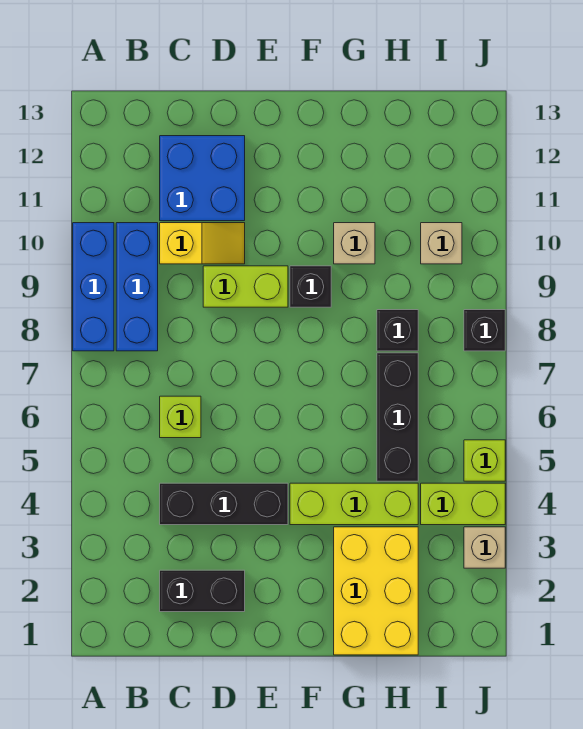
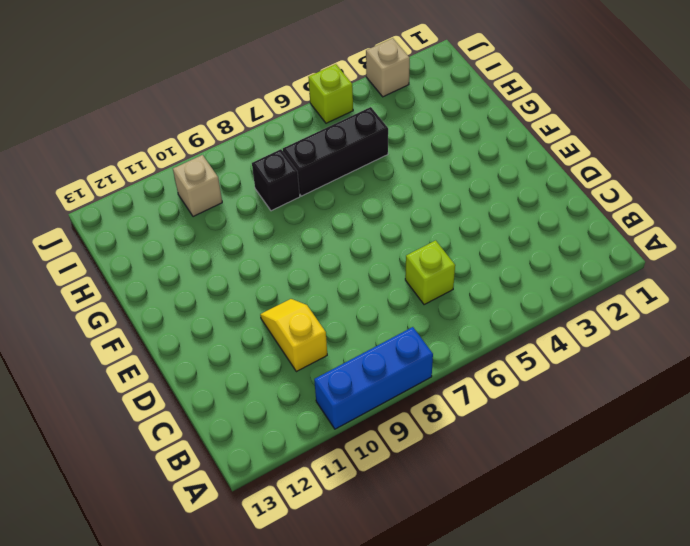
none -> blue brick B8:B10 level 1
none -> black brick C2:D2 level 1
none -> black brick C4:E4 level 1

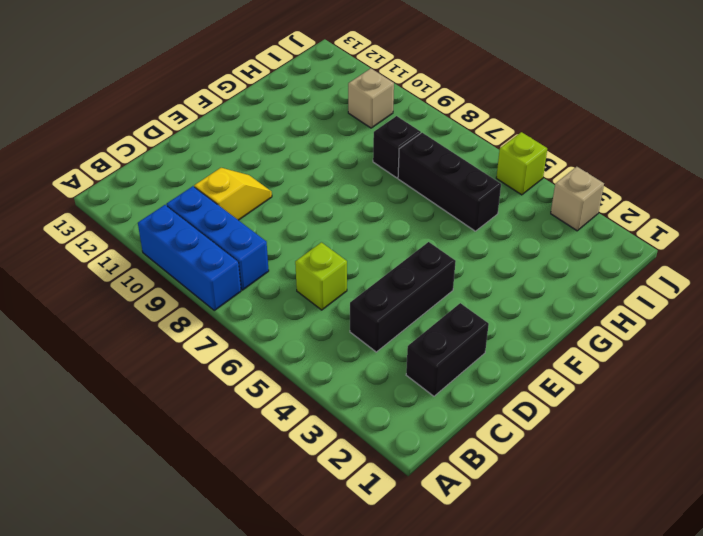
none -> blue brick C11:D12 level 1
none -> lime brick D9:E9 level 1
none -> lime brick F4:H4 level 1

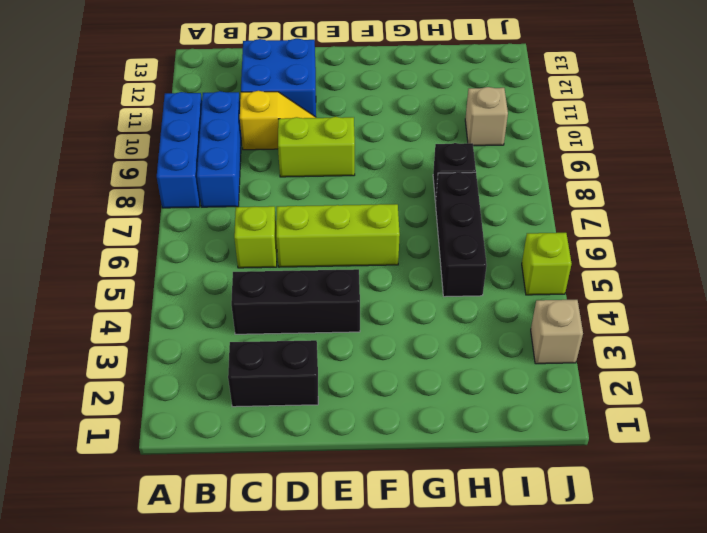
lime brick D6:F6 level 1 -> lime brick F4:H4 level 1
none -> black brick F9 level 1
none -> yellow brick G1:H3 level 1
none -> tan brick G10 level 1

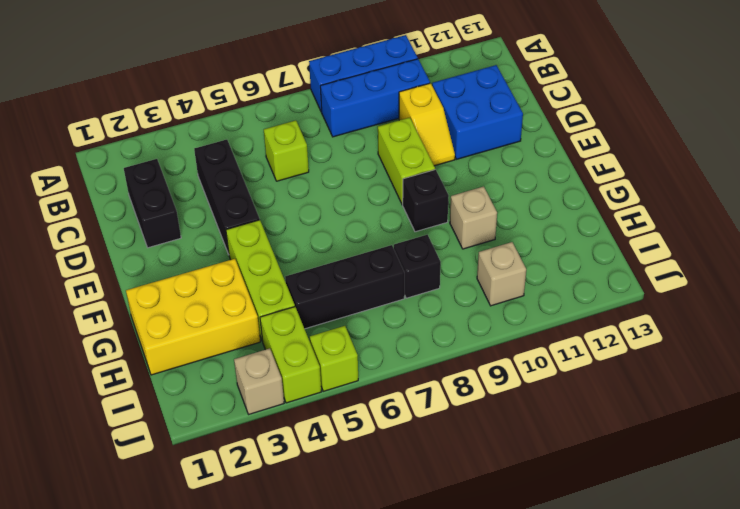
none -> black brick J8 level 1

